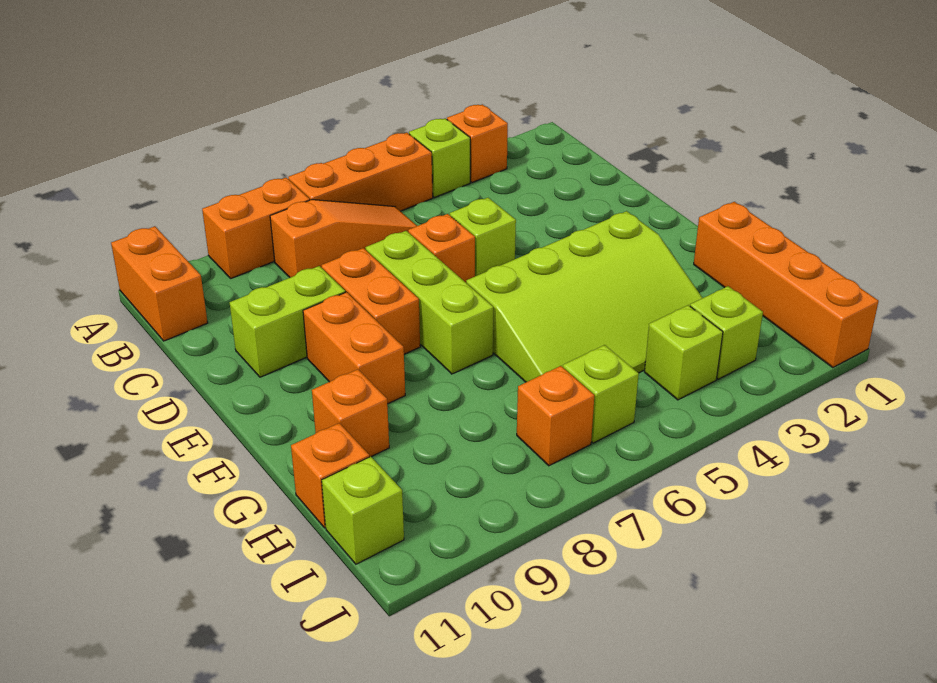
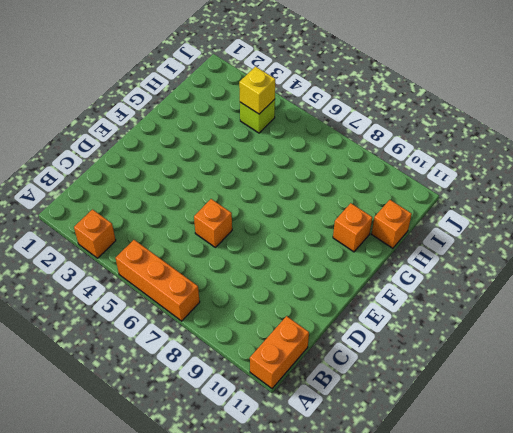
yellow brick I4 level 2 -> none
none -> lime brick A4 level 1
none -> orange brick A8:A9 level 1
none -> orange slope B6:B8 level 1 top 8

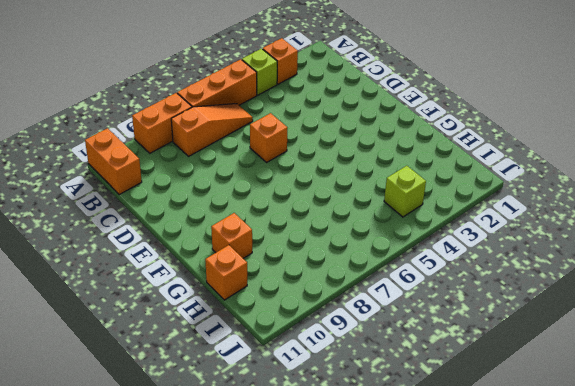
none -> lime brick D5 level 1
none -> lime brick D7:F7 level 1
none -> orange brick D8:E8 level 1

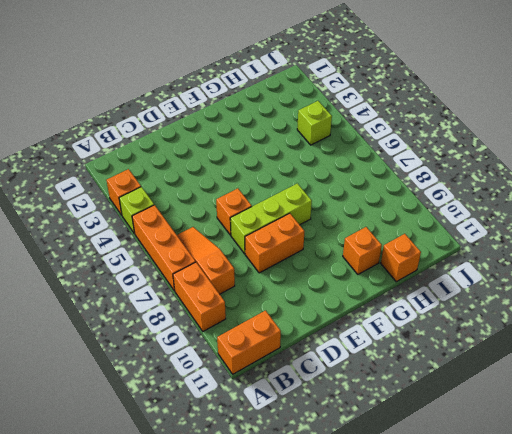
none -> lime brick D5 level 1
none -> lime brick D9:D10 level 1
none -> orange brick E9:F9 level 1

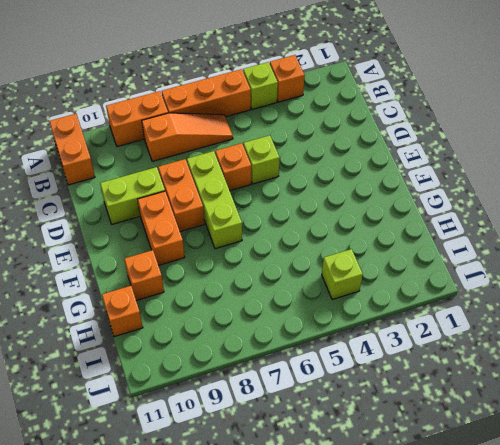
none -> lime slope F3:H6 level 1 top F
none -> orange brick G1:J1 level 1
none -> lime brick I3 level 1

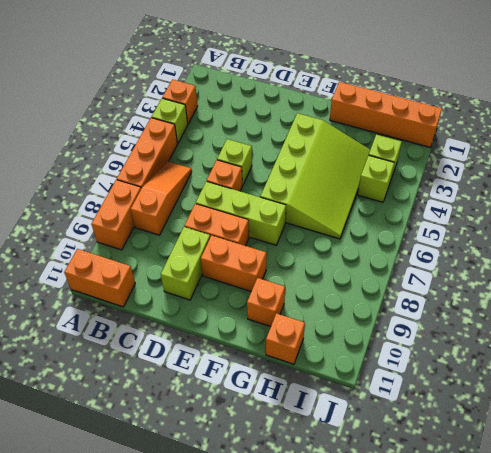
none -> lime brick I6 level 1
none -> orange brick I7 level 1
none -> lime brick I11 level 1

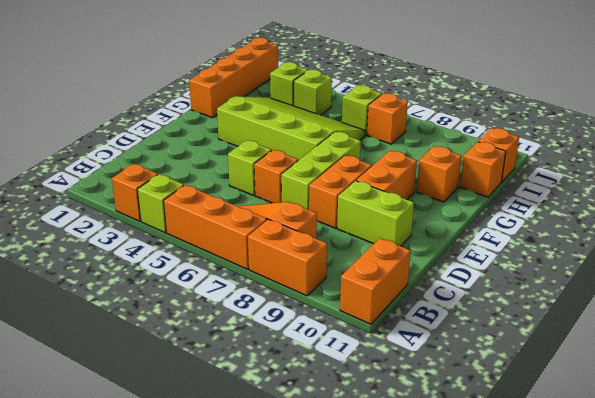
orange brick I11 level 1 -> lime brick I11 level 1

